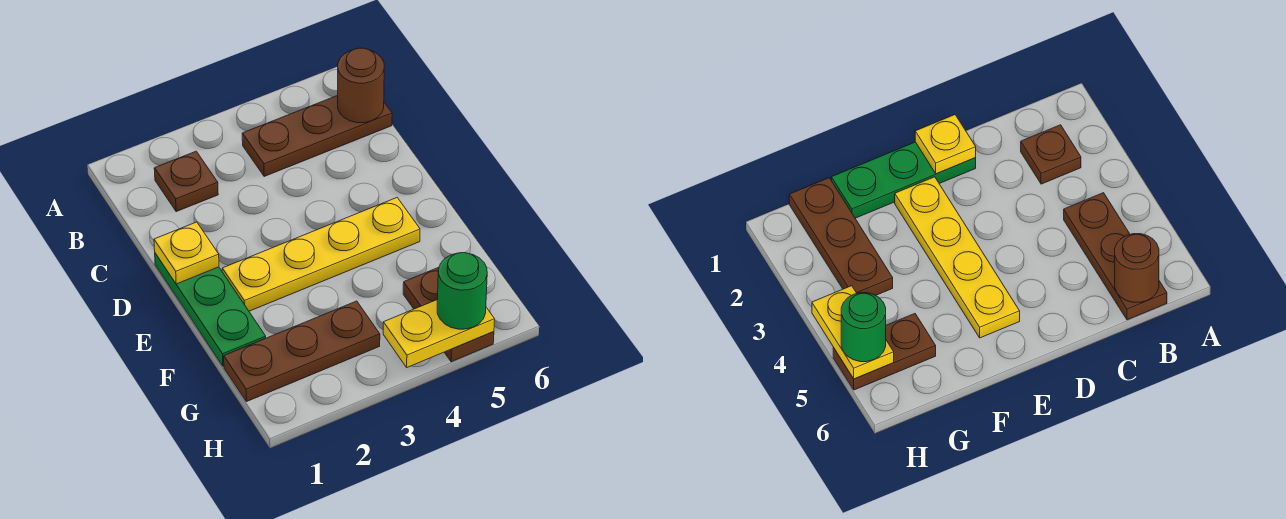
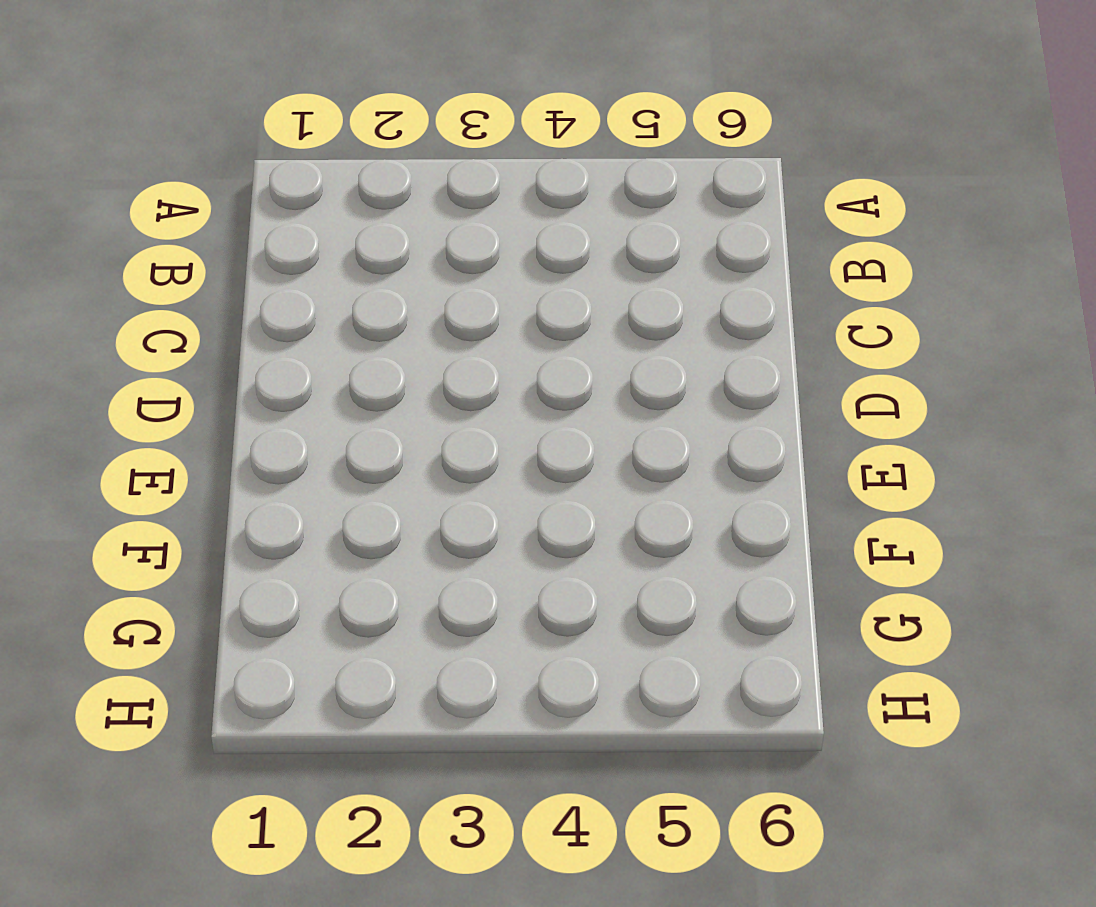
none -> brown plate B2 level 1
none -> brown plate B4:B6 level 1

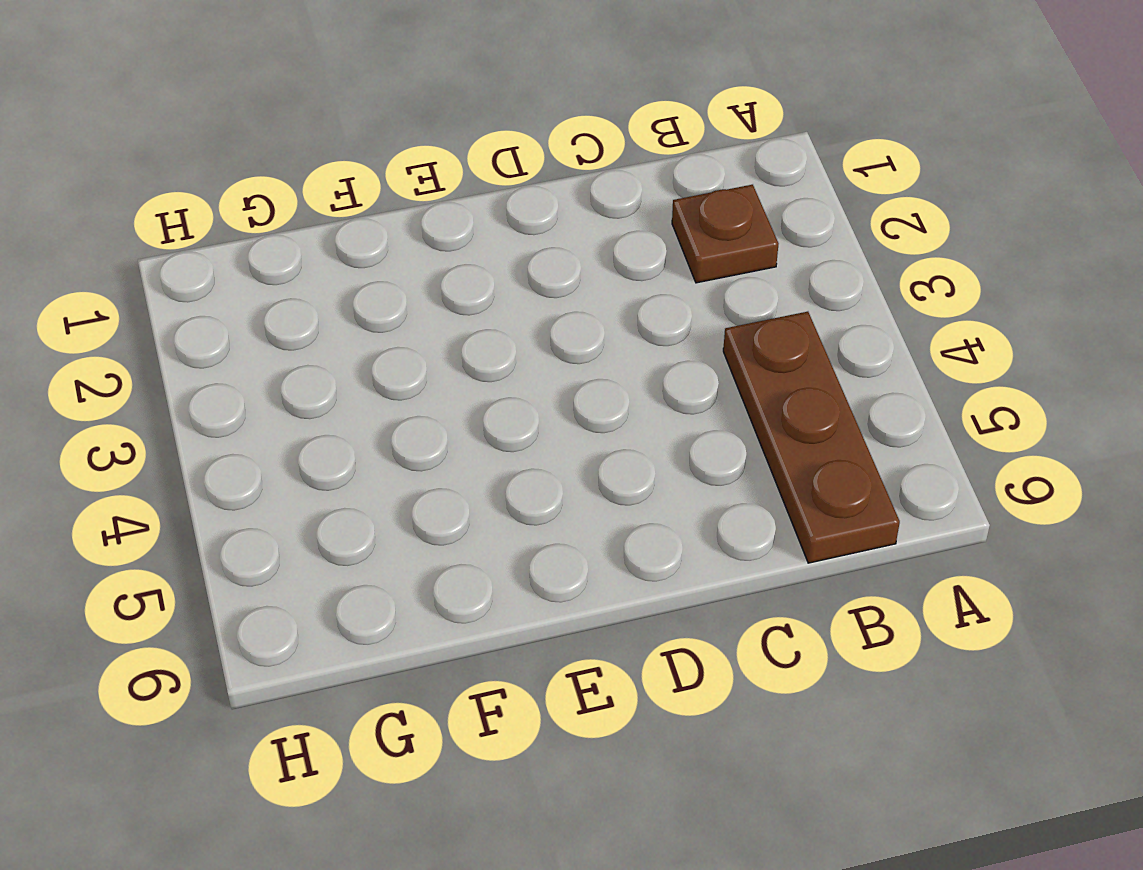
none -> green plate D1:F1 level 1
none -> yellow plate E2:E5 level 1

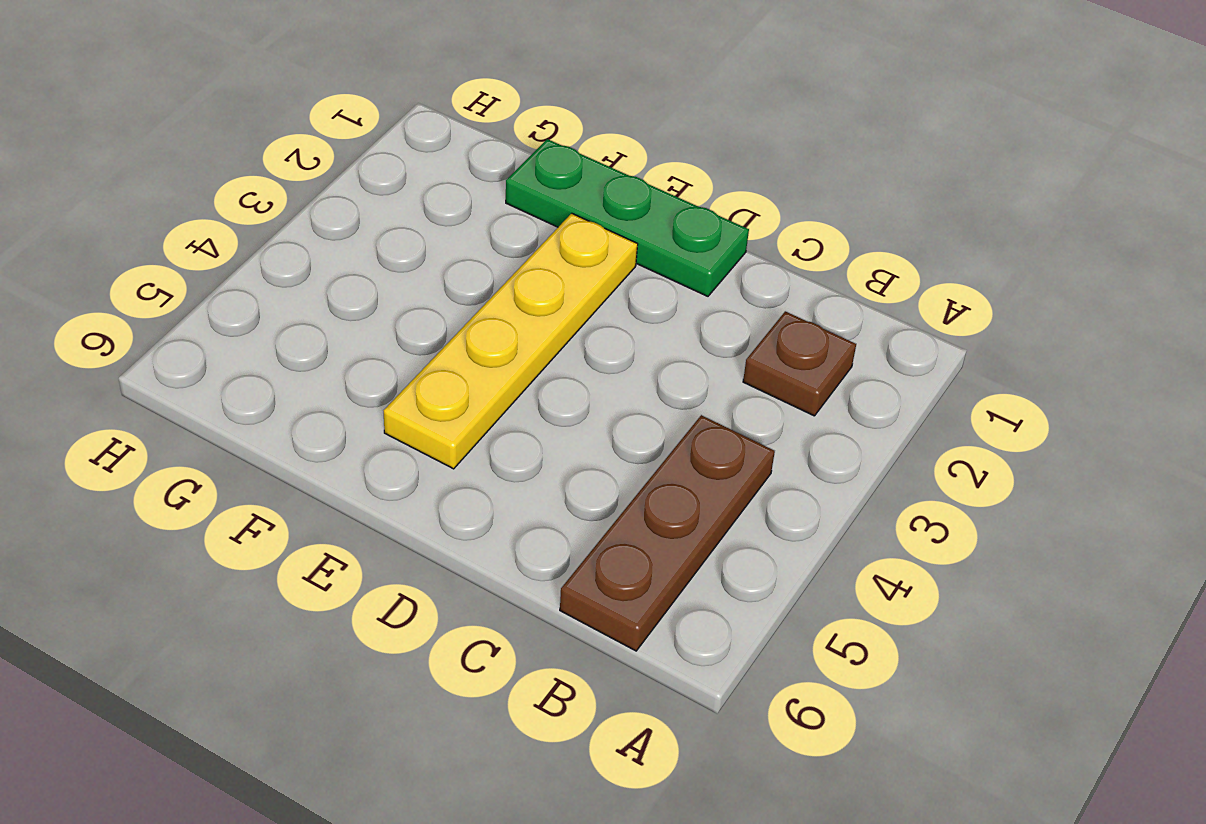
none -> brown plate G1:G3 level 1
none -> brown plate G5:H5 level 1

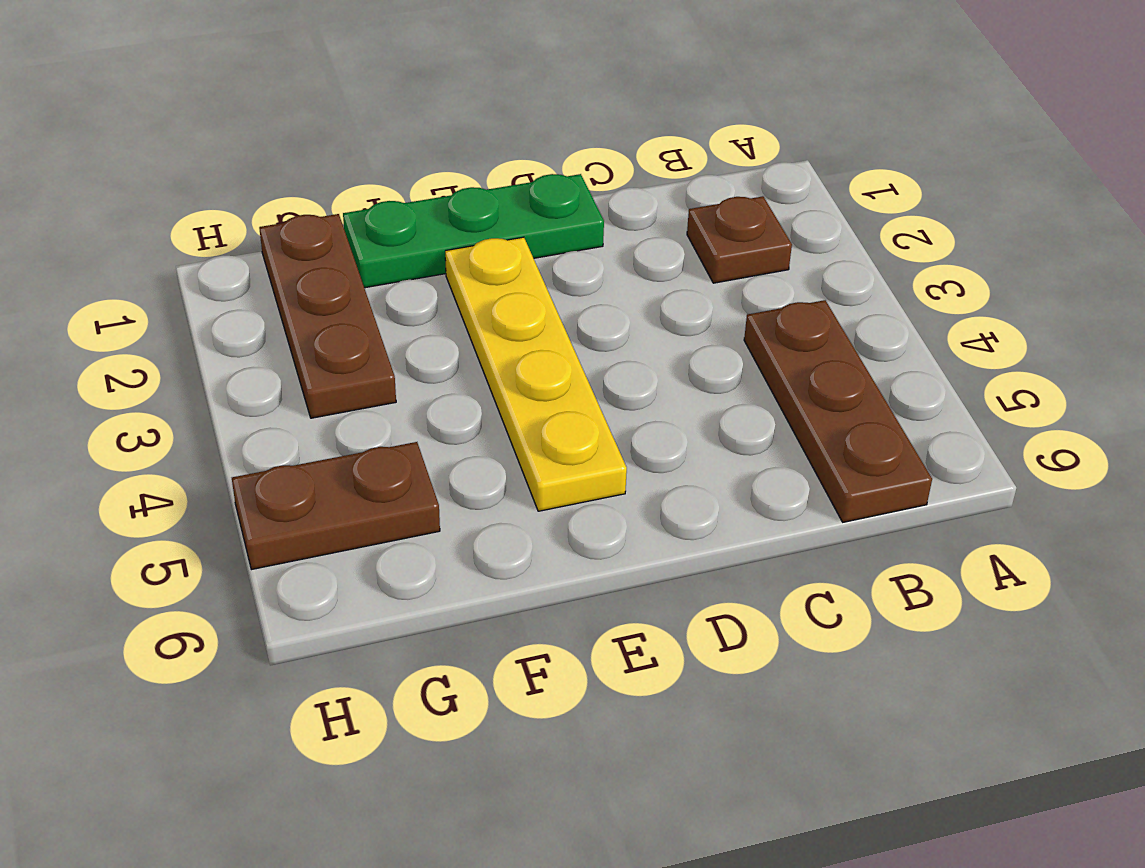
none -> brown round brick B6 level 2
none -> yellow plate D1 level 2

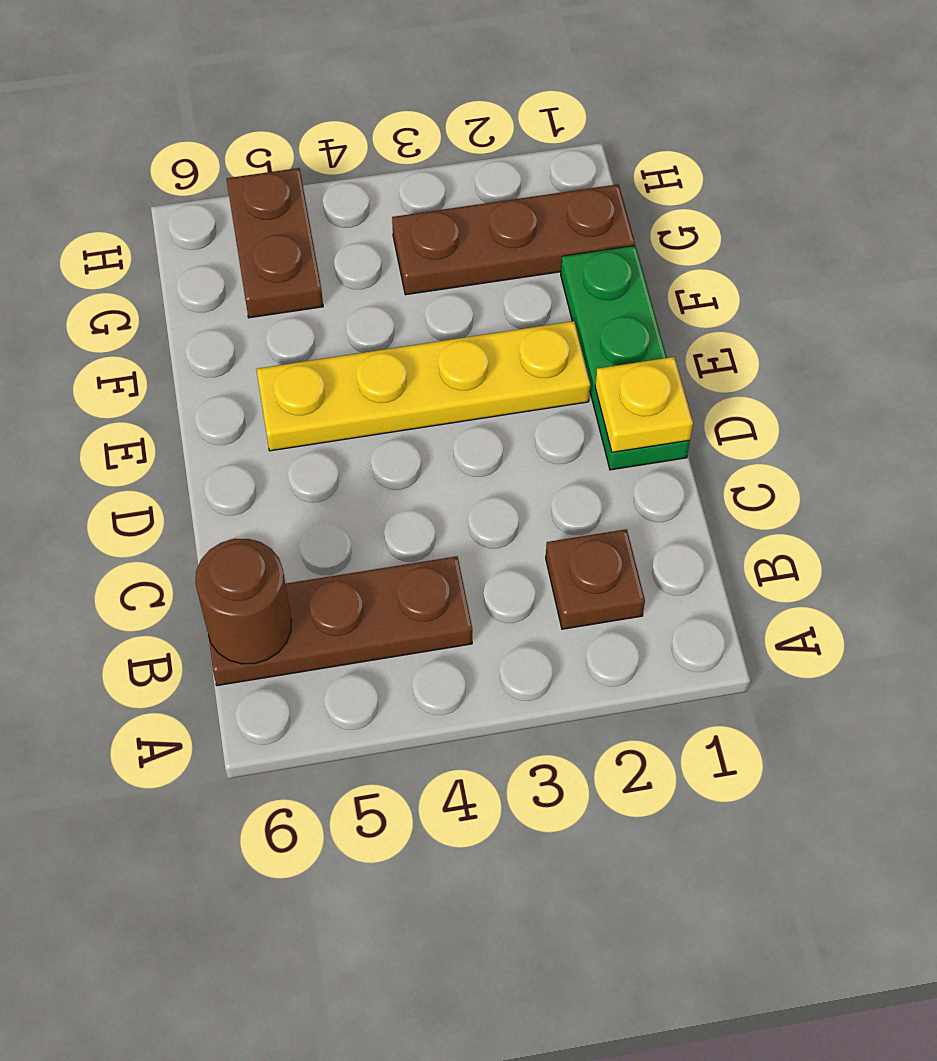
none -> yellow plate H4:H5 level 2
none -> green round brick H5 level 3

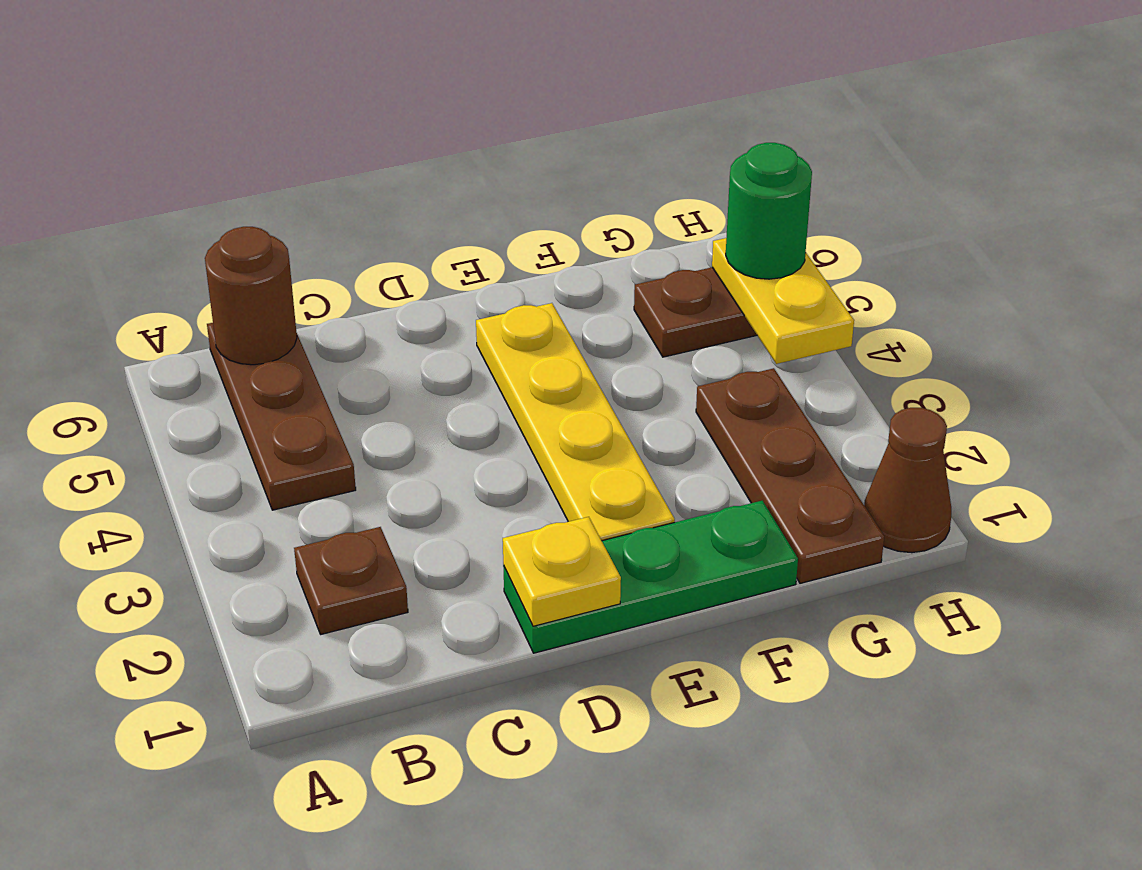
brown cone H1 level 1 -> none

